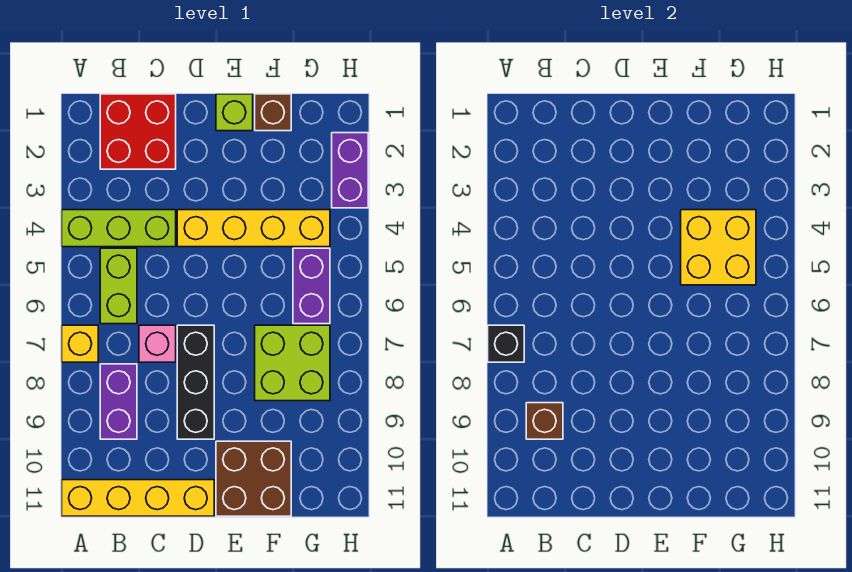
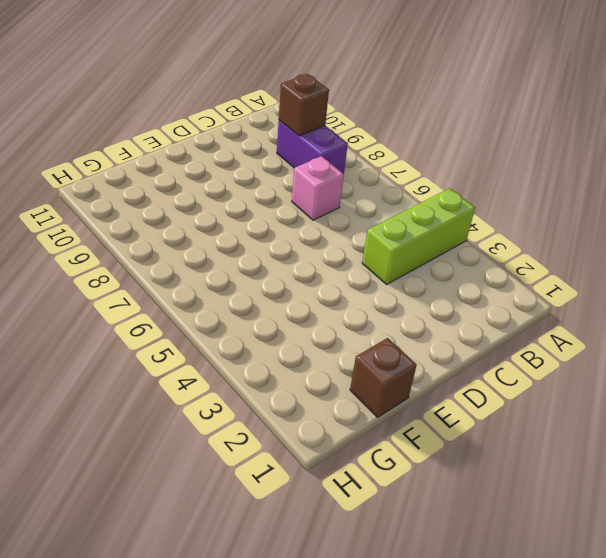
none -> yellow brick A7 level 1
none -> yellow brick A11:D11 level 1
none -> red brick B1:C2 level 1

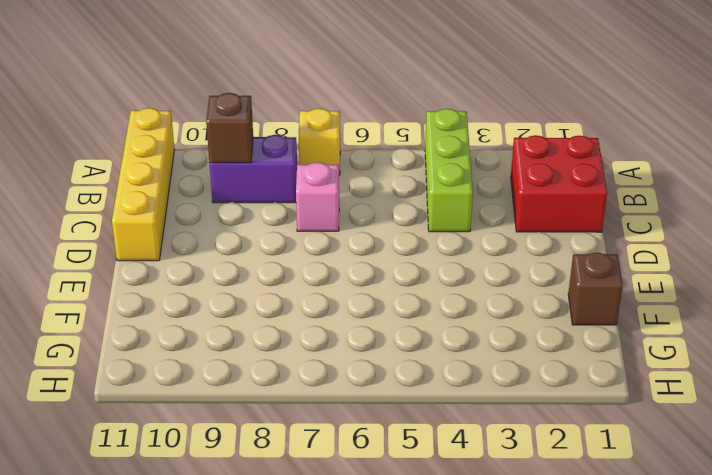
none -> lime brick B5:B6 level 1
none -> yellow brick D4:G4 level 1
none -> black brick D7:D9 level 1

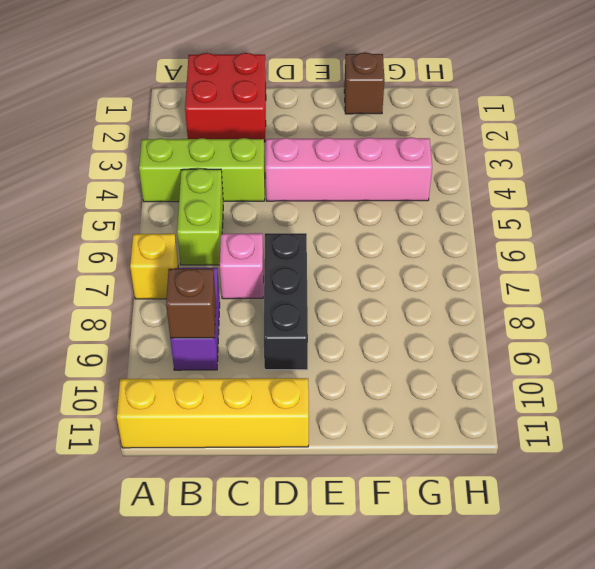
pink brick D4:G4 level 1 -> yellow brick D4:G4 level 1
none -> lime brick E1 level 1
none -> brown brick E10:F11 level 1
none -> lime brick F7:G8 level 1

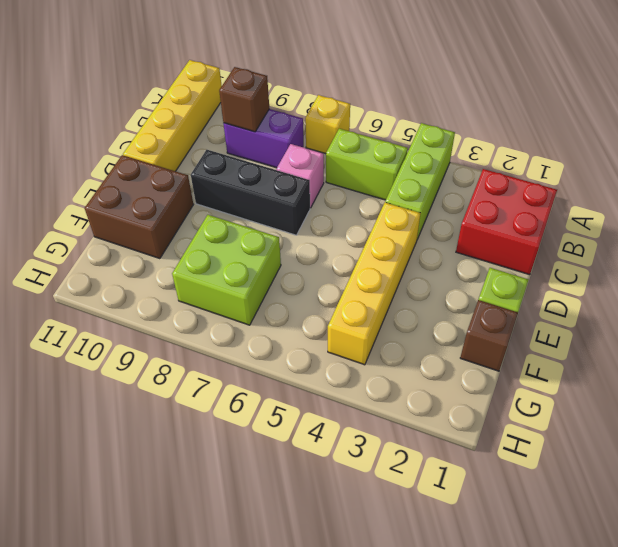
none -> purple brick G5:G6 level 1
none -> purple brick H2:H3 level 1
none -> black brick A7 level 2

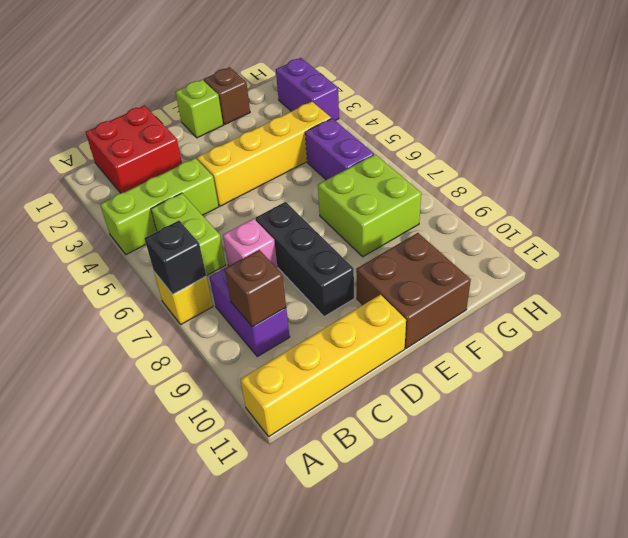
none -> yellow brick F4:G5 level 2

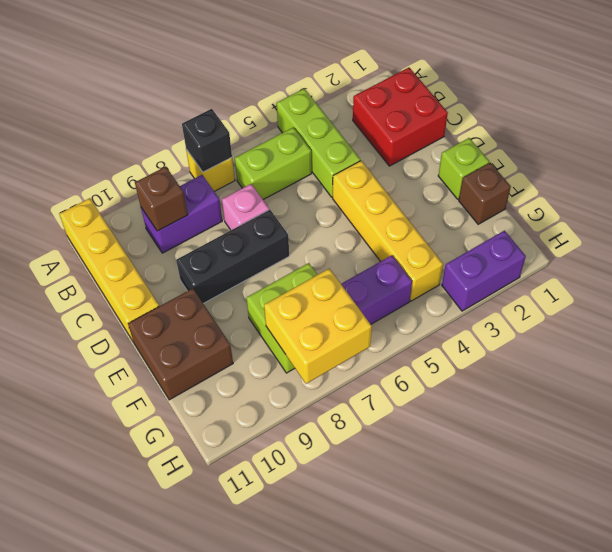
yellow brick G7:H8 level 2 -> yellow brick F4:G5 level 2

